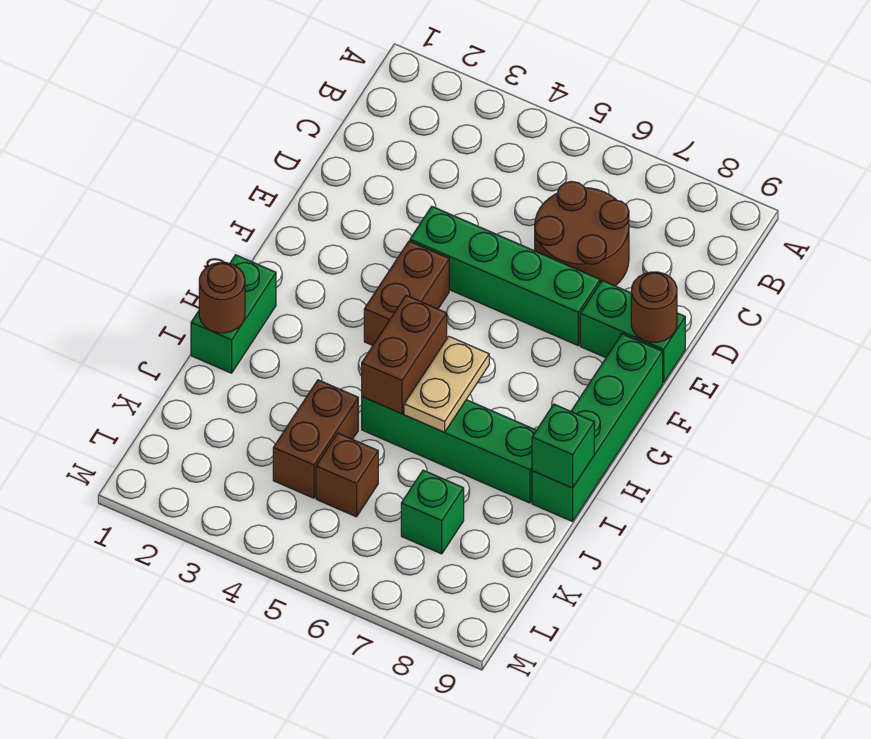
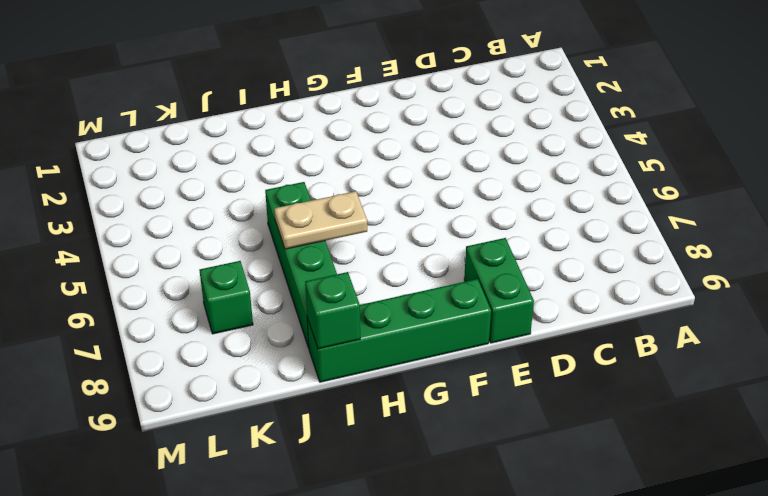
none -> brown round brick C6:D7 level 1
none -> green brick E4:E7 level 1
none -> brown brick F4:G4 level 1

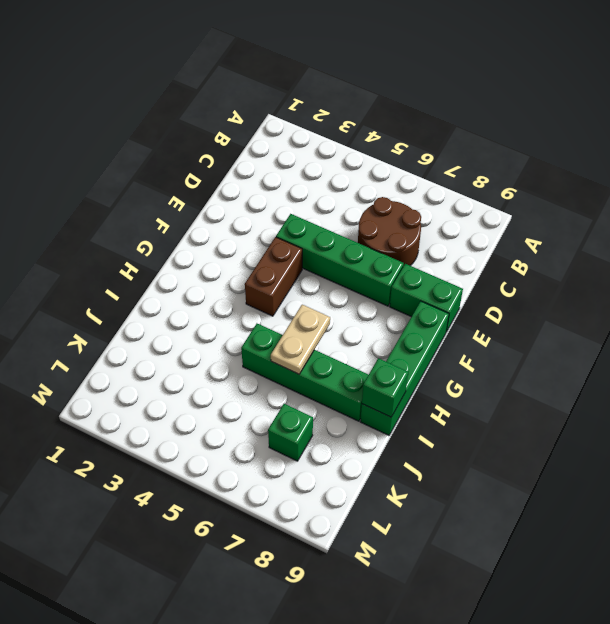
none -> green brick H1:I1 level 1
none -> brown brick J4:K4 level 1
none -> brown brick K5 level 1

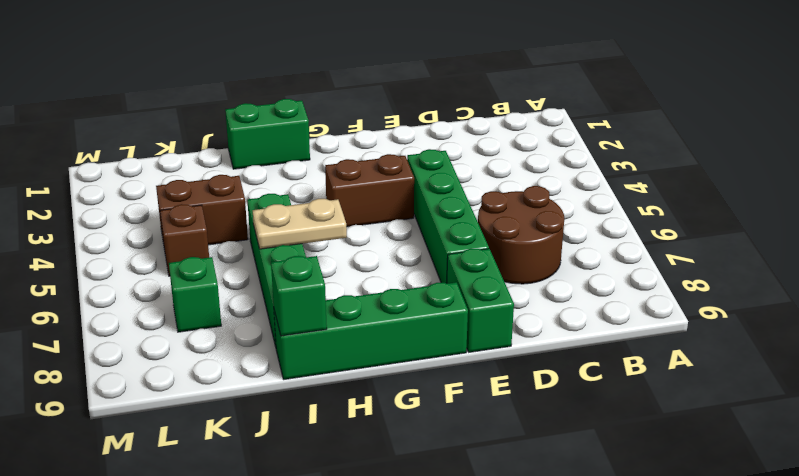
none -> brown round brick E9 level 2
none -> brown brick H5:I5 level 2
none -> brown round brick I1 level 2

